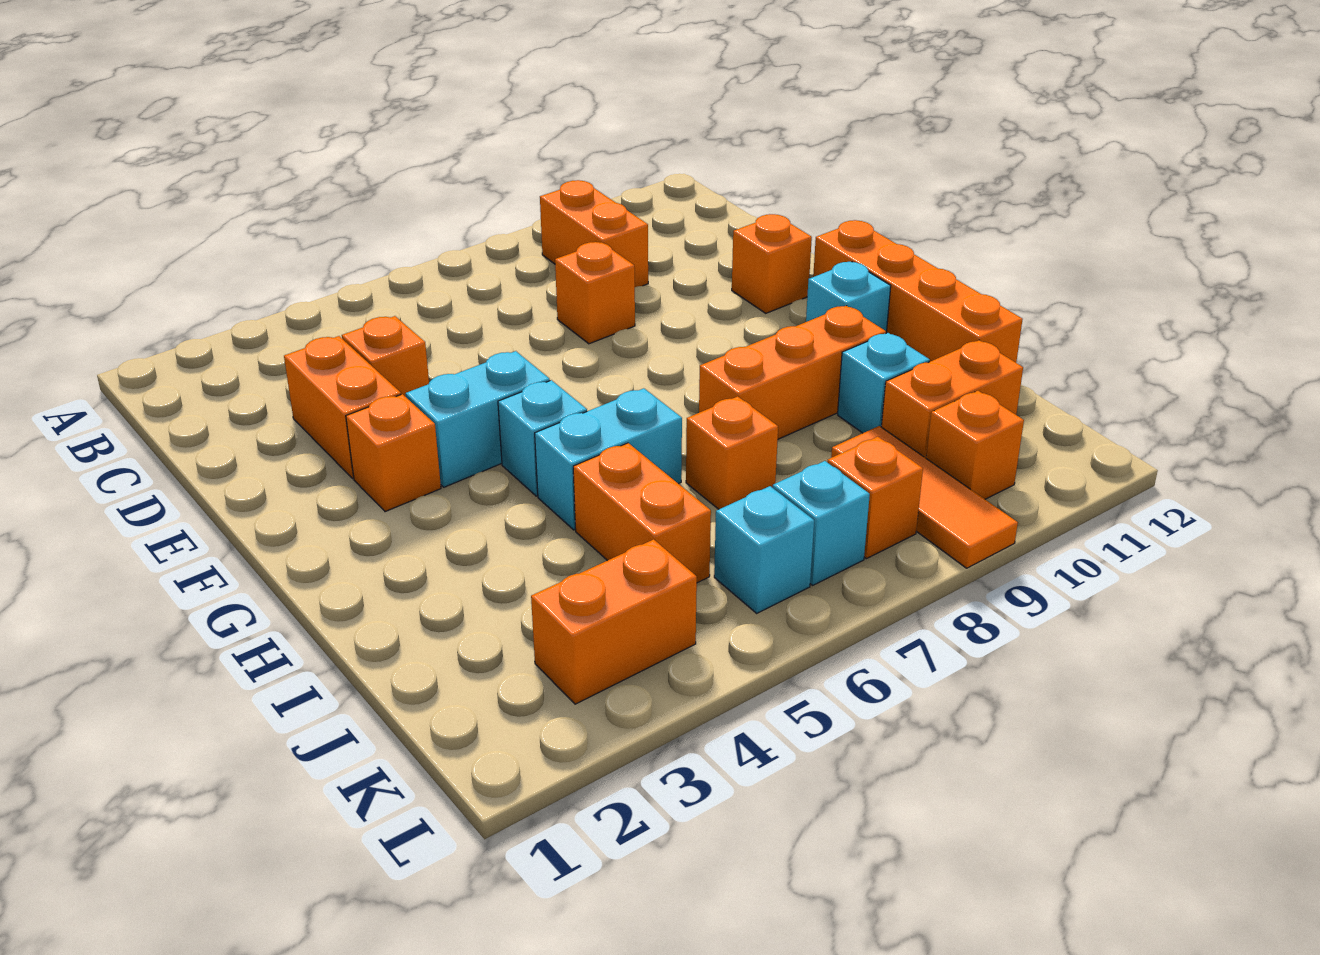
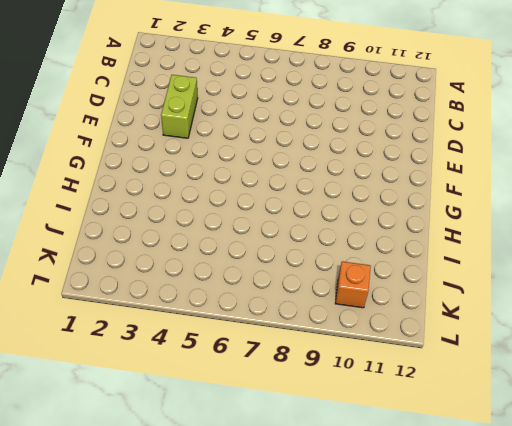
lime brick D3:E3 level 1 -> orange brick D3:E3 level 1
none -> orange brick B9:C9 level 1
none -> orange brick D4 level 1
none -> orange brick D8 level 1

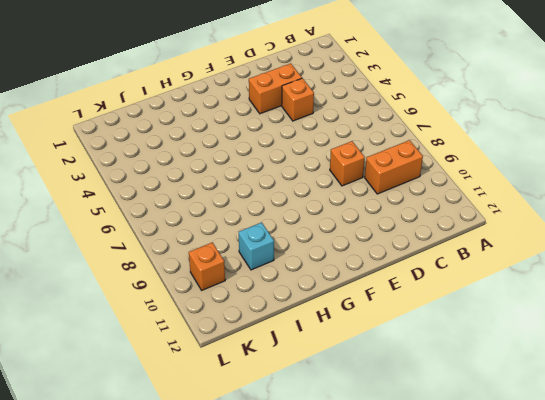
none -> orange brick E11 level 1
none -> orange brick F3 level 1
none -> cyan brick F4:F5 level 1

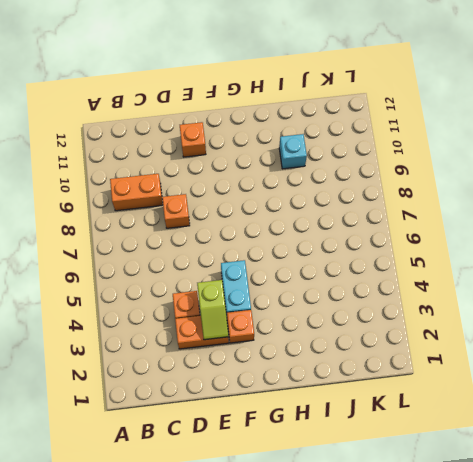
lime slope E3:E4 level 2 top 4 -> none
none -> orange brick F12:I12 level 1
none -> cyan brick G5 level 1
none -> cyan brick G11 level 1

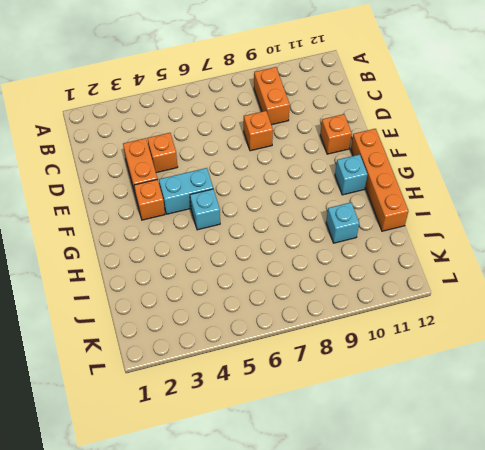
none -> cyan brick H5:H6 level 1
none -> orange brick H8:H10 level 1
none -> orange brick I5:J5 level 1

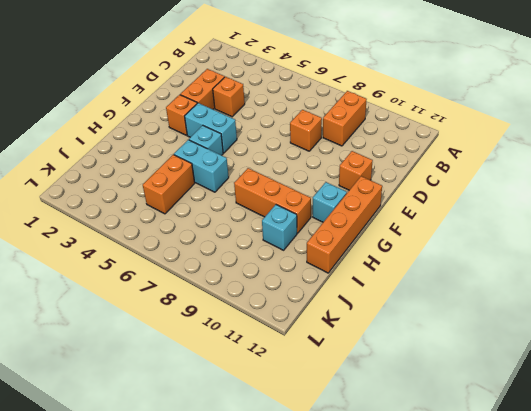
none -> orange brick I7 level 1
none -> orange tile J9:L9 level 1
none -> orange brick J10:J11 level 1

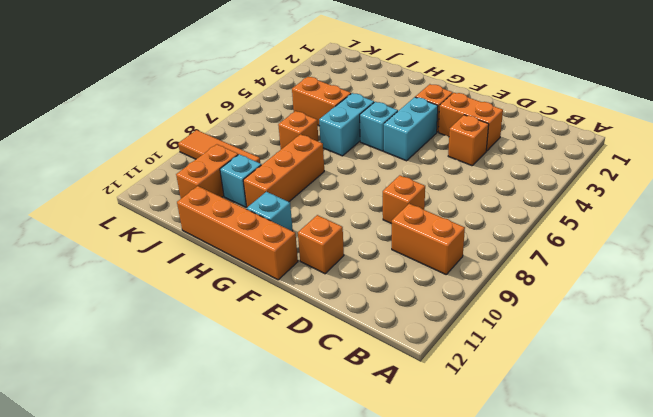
none -> orange brick K3:K4 level 1
none -> cyan brick K6 level 1
none -> cyan brick K7 level 1

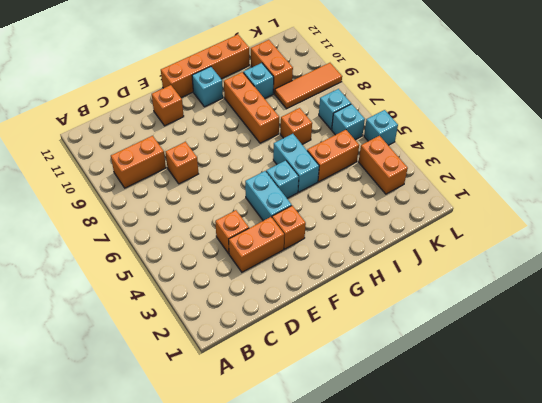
cyan brick L5 level 1 -> none
none -> orange brick K8 level 1
none -> orange brick K10 level 1

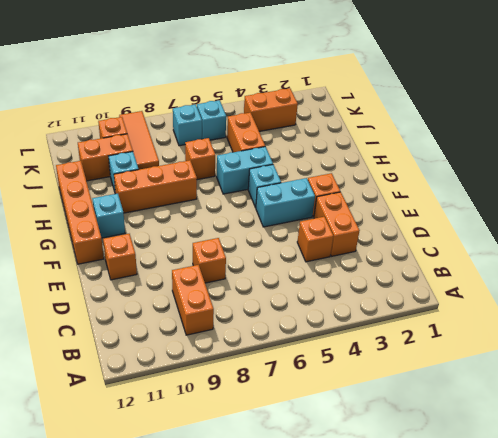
none -> orange brick K8 level 1

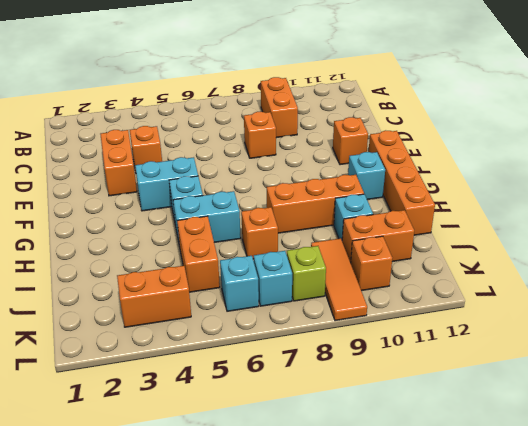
lime brick K8 level 1 -> orange brick K8 level 1
none -> orange brick F3 level 1

